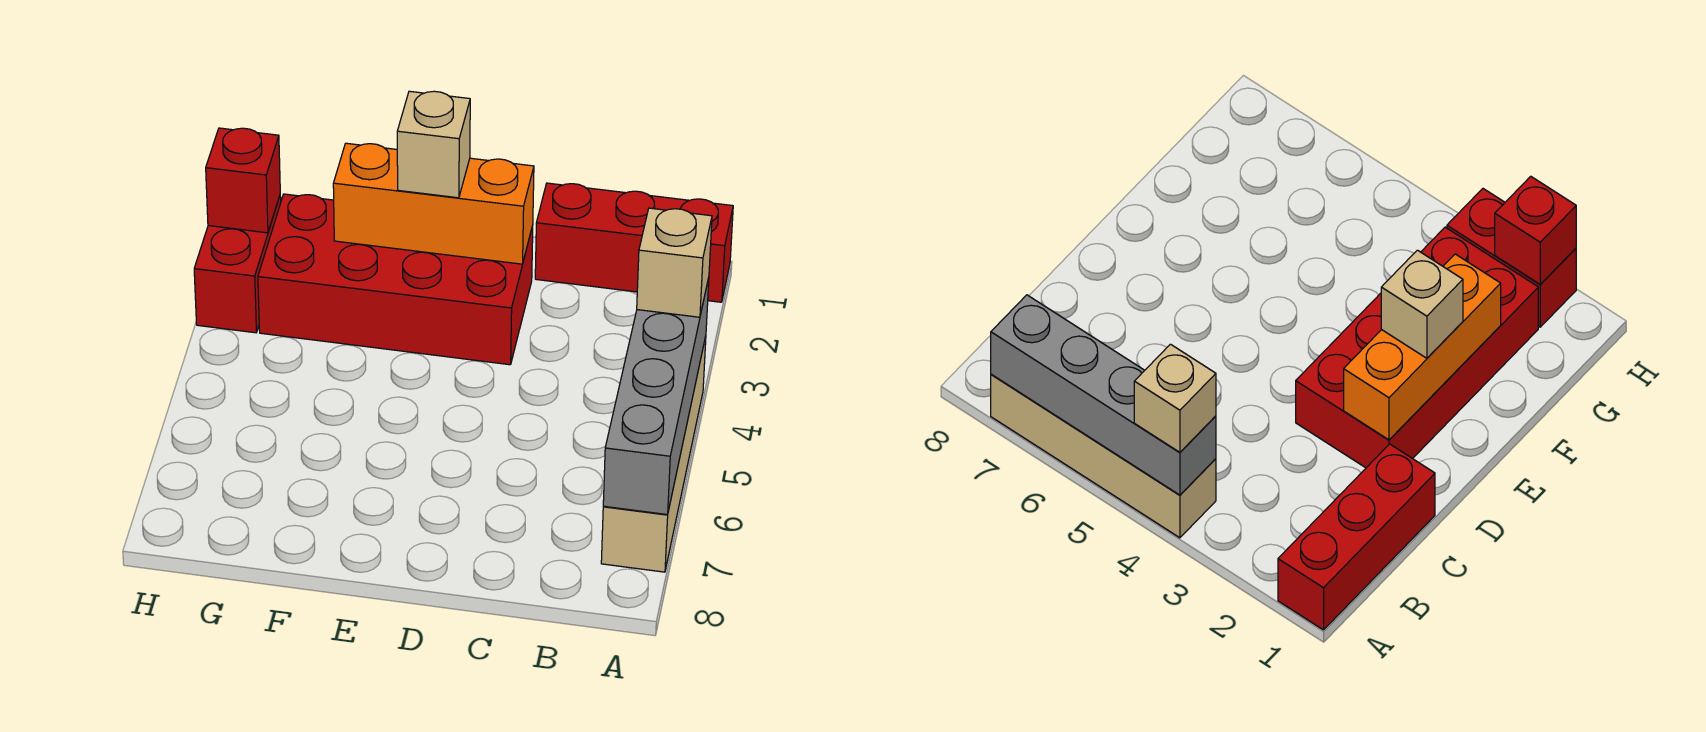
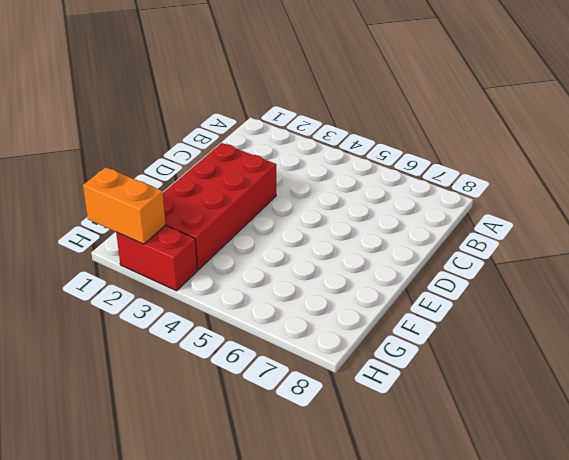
orange brick H1:H2 level 2 -> red brick H2 level 2
none -> red brick A1:C1 level 1
none -> tan brick A4:A7 level 1

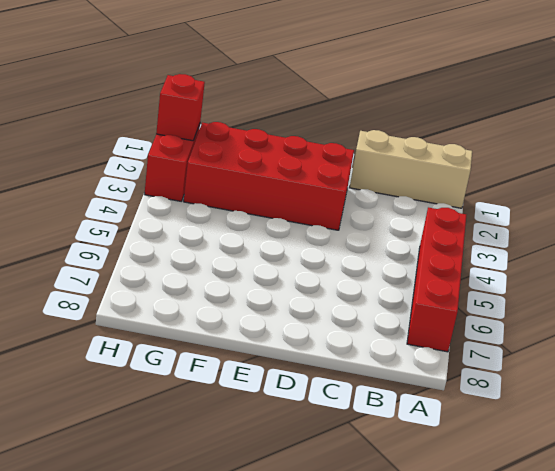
tan brick A1:C1 level 1 -> red brick A1:C1 level 1
red brick A4:A7 level 1 -> tan brick A4:A7 level 1
none -> grey brick A4:A7 level 2
none -> orange brick D2:F2 level 2

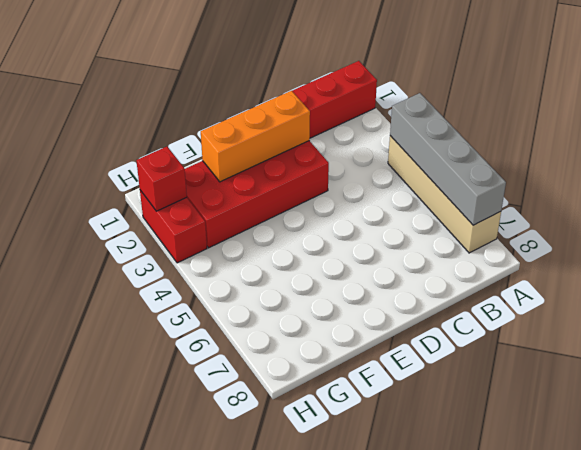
none -> tan brick A4 level 3
none -> tan brick E2 level 3

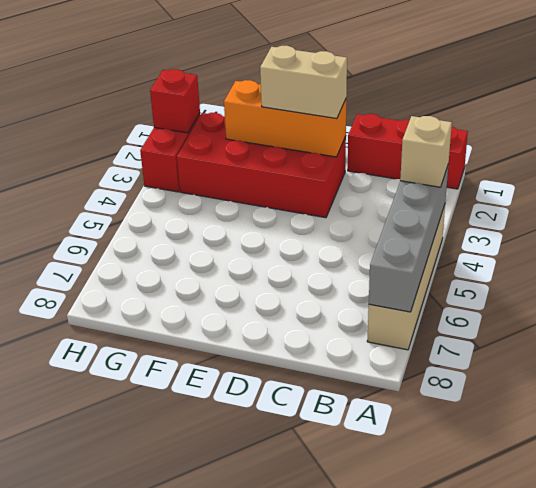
tan brick D2:E2 level 3 -> tan brick E2 level 3

